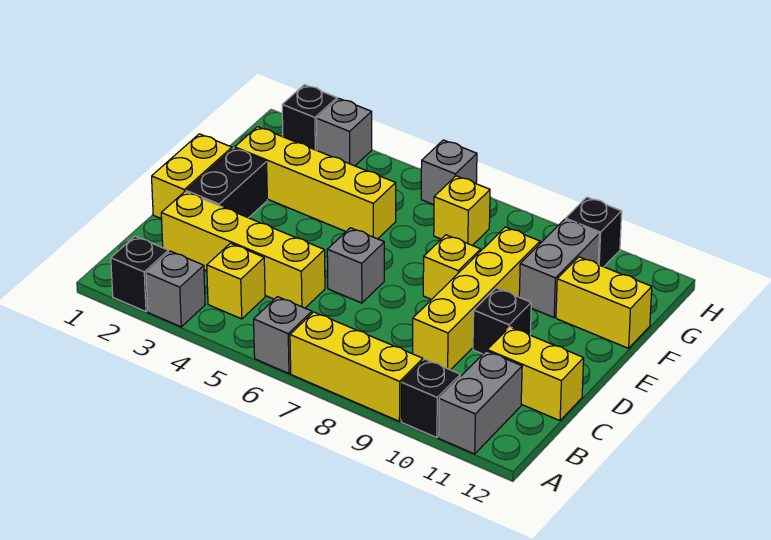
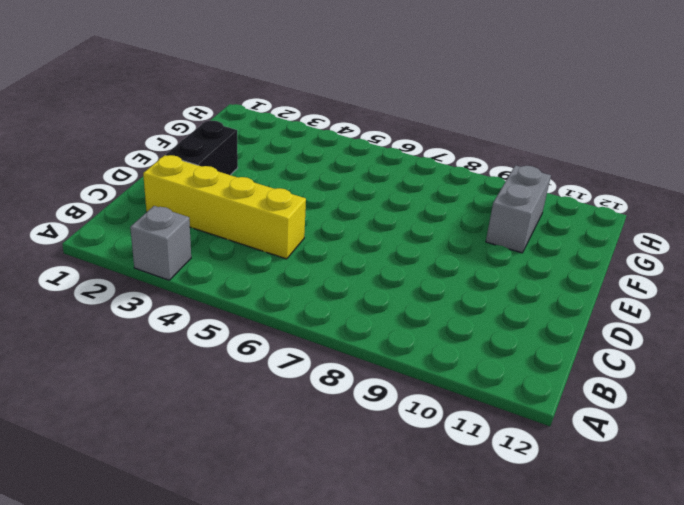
none -> black brick A2 level 1
none -> grey brick A6 level 1
none -> yellow brick A7:A9 level 1

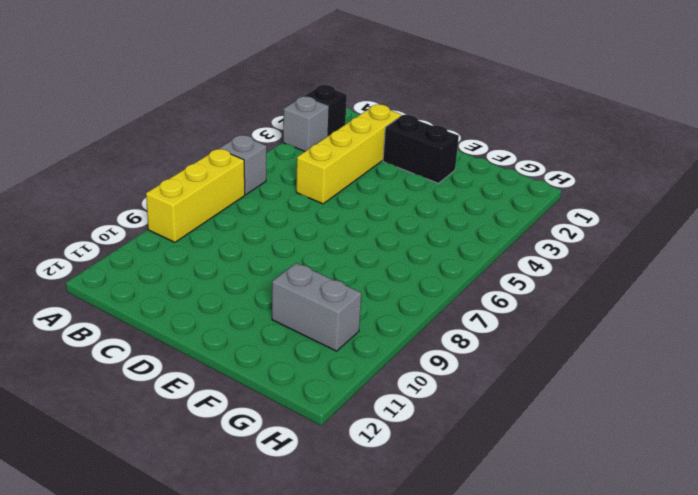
none -> black brick A10 level 1
none -> grey brick A11:B11 level 1
none -> yellow brick B4 level 1

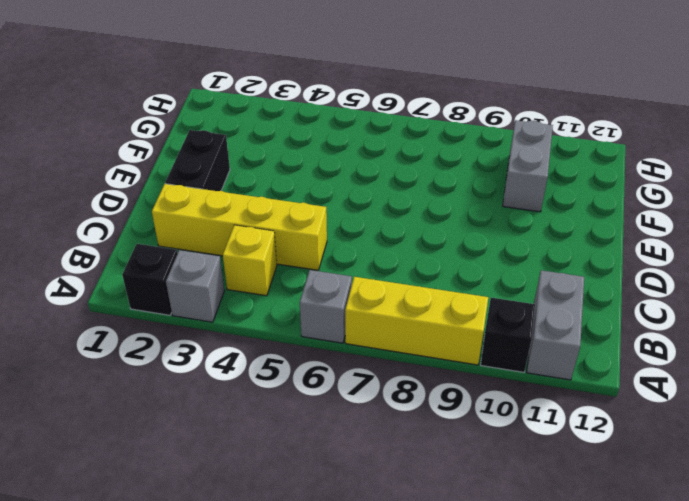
none -> yellow brick C9:F9 level 1
none -> yellow brick C11:C12 level 1
none -> yellow brick D1:E1 level 1

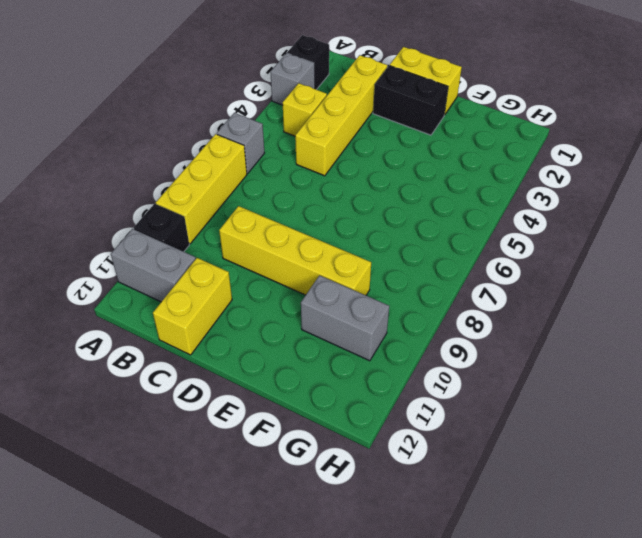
none -> grey brick D6 level 1
none -> black brick D10 level 1
none -> yellow brick E8 level 1

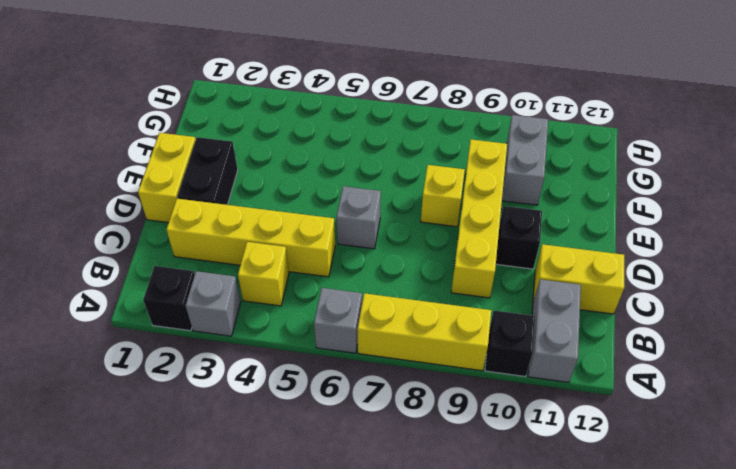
none -> yellow brick F2:F5 level 1
none -> yellow brick F11:F12 level 1
none -> yellow brick G7 level 1

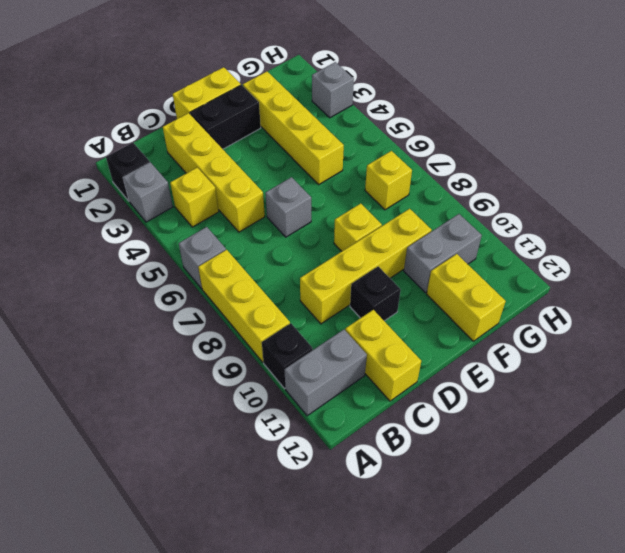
none -> black brick H2 level 1
none -> grey brick H6 level 1
none -> black brick H10 level 1

